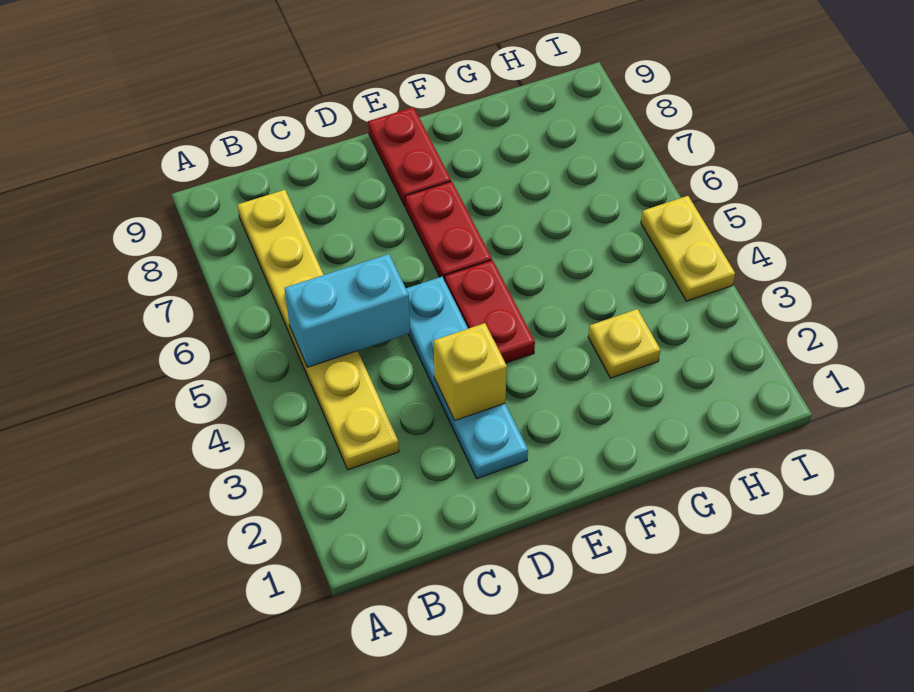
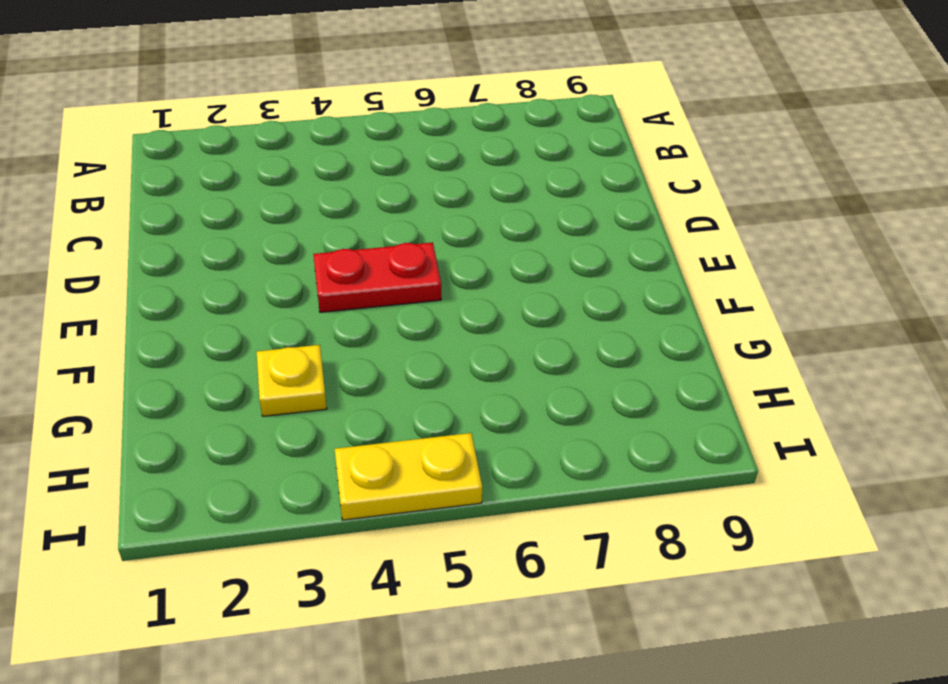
none -> yellow plate B3:B8 level 1
none -> cyan plate D2:D5 level 1

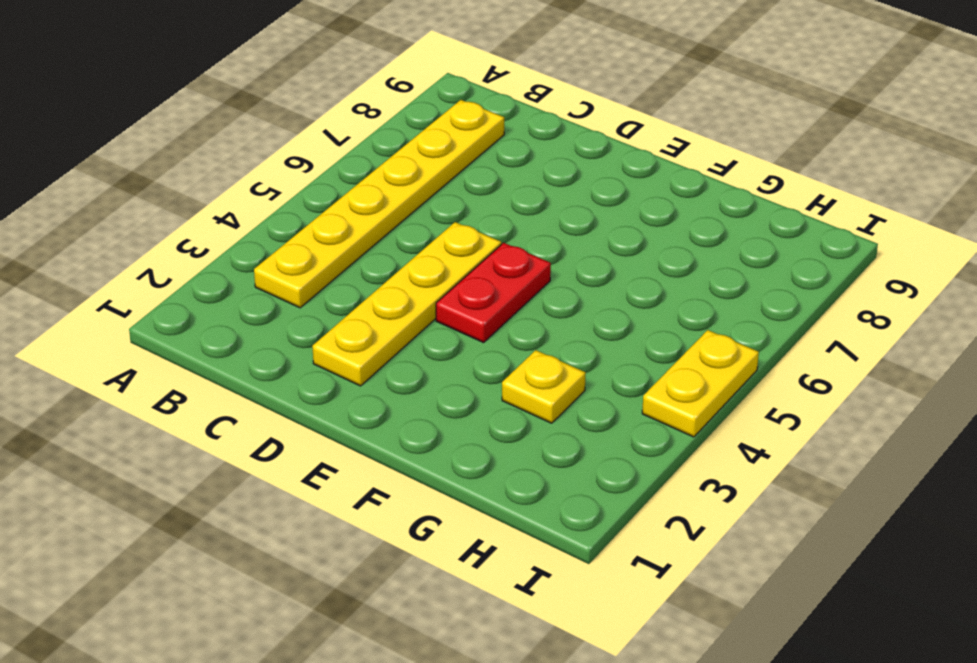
yellow plate D2:D5 level 1 -> cyan plate D2:D5 level 1
none -> red plate E6:E7 level 1
none -> red plate E8:E9 level 1

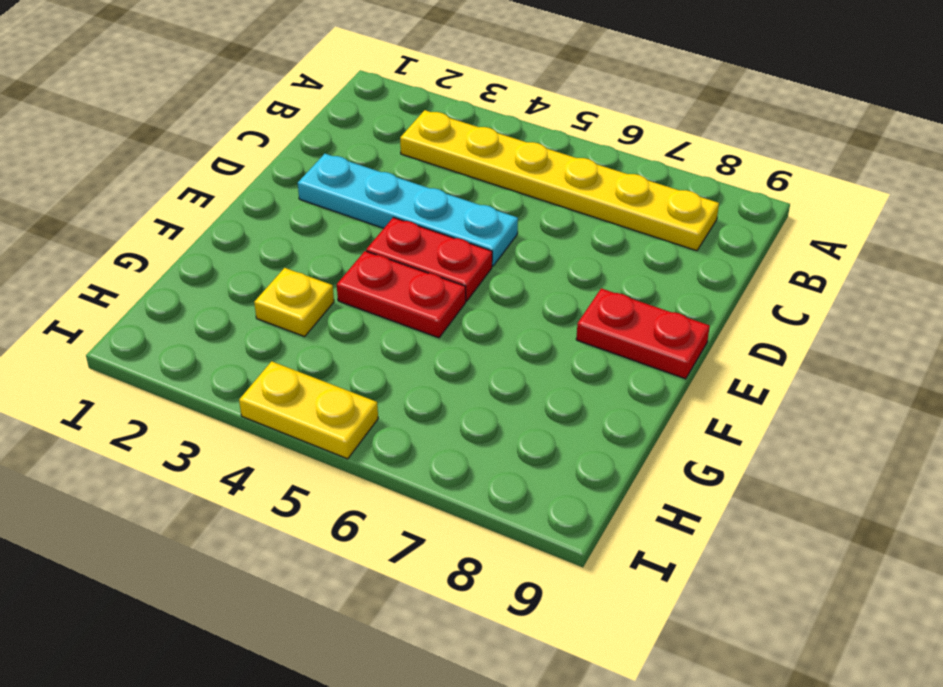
red plate F4:F5 level 1 -> red plate E6:E7 level 1
none -> cyan brick B5:C5 level 2
none -> yellow brick D3 level 2

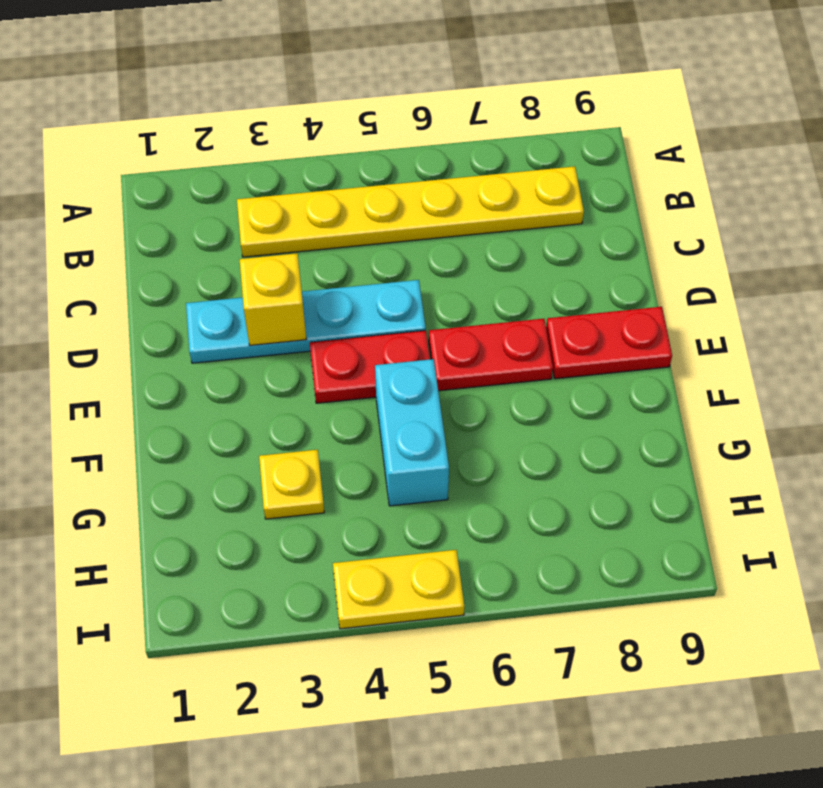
cyan brick F5:G5 level 1 -> cyan brick B5:C5 level 2

